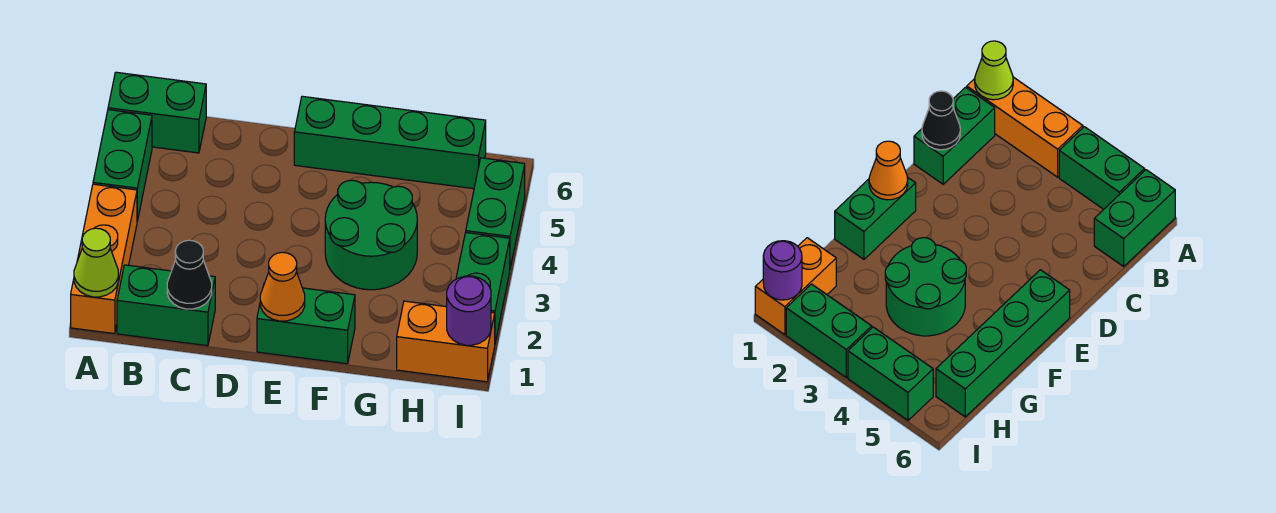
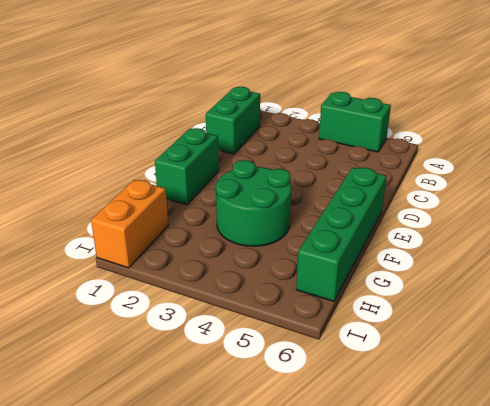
none -> orange brick A1:A3 level 1
none -> green brick A6:B6 level 1
none -> green brick I2:I3 level 1

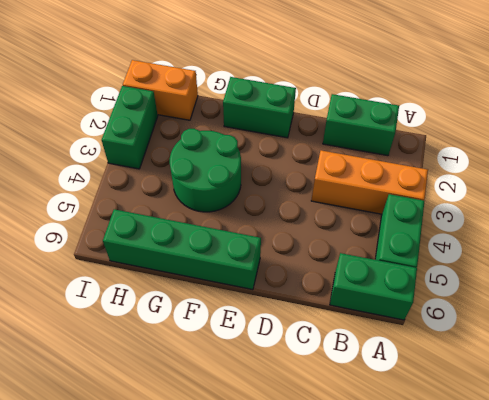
orange brick A3:C3 level 1 -> orange brick A1:A3 level 1
none -> green brick I4:I5 level 1
none -> lime cone A1 level 2
none -> black cone C1 level 2

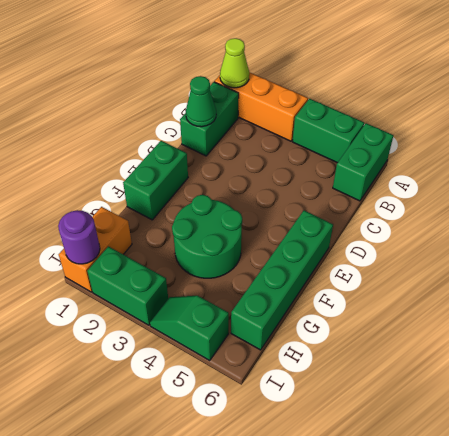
green cone C1 level 2 -> black cone C1 level 2
green slope I4:I5 level 1 top 5 -> green brick I4:I5 level 1
none -> orange cone E1 level 2

